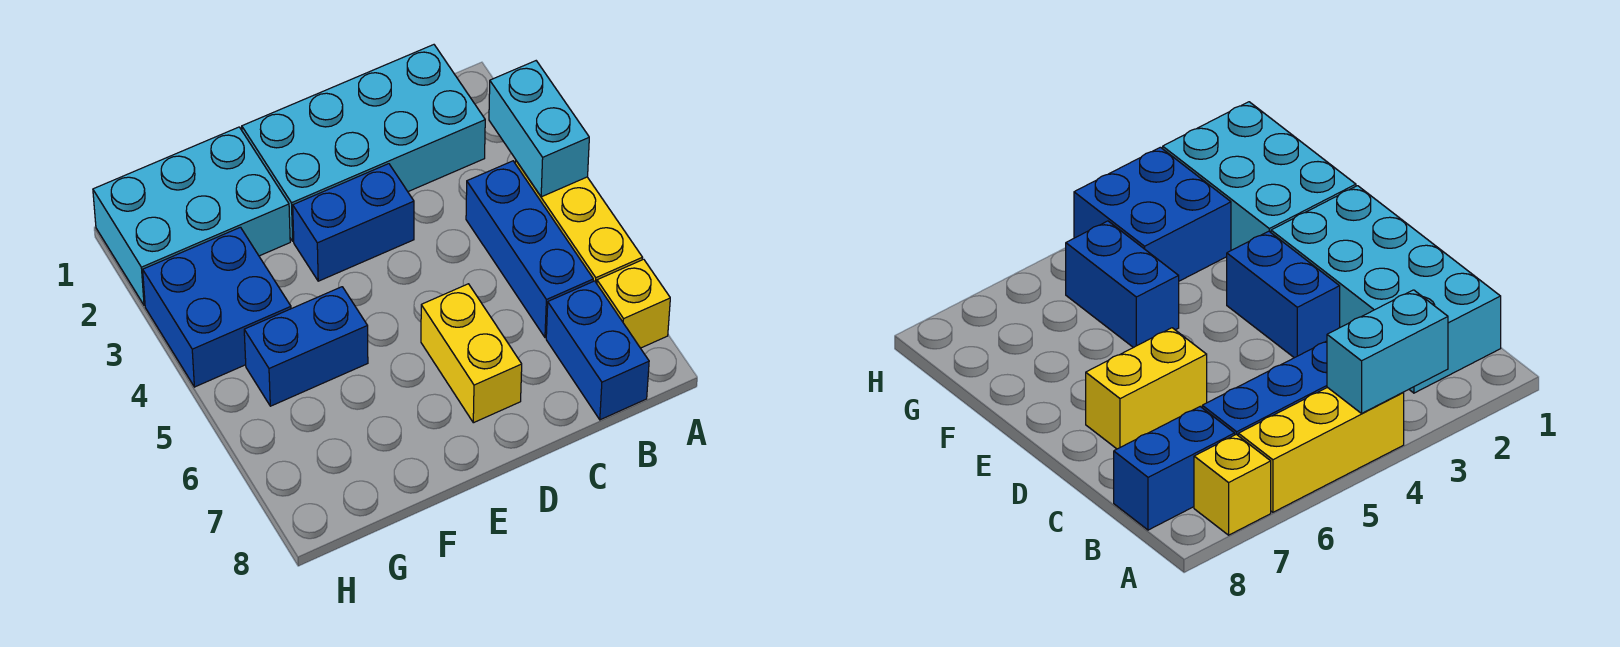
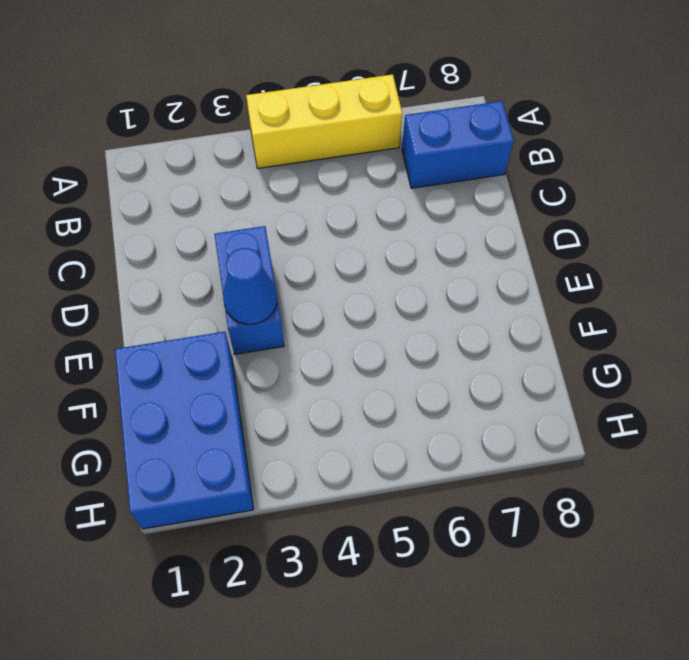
blue cone E3 level 2 -> none
blue brick F1:H2 level 1 -> cyan brick F1:H2 level 1
none -> yellow brick A7 level 1
none -> cyan brick B1:E2 level 1

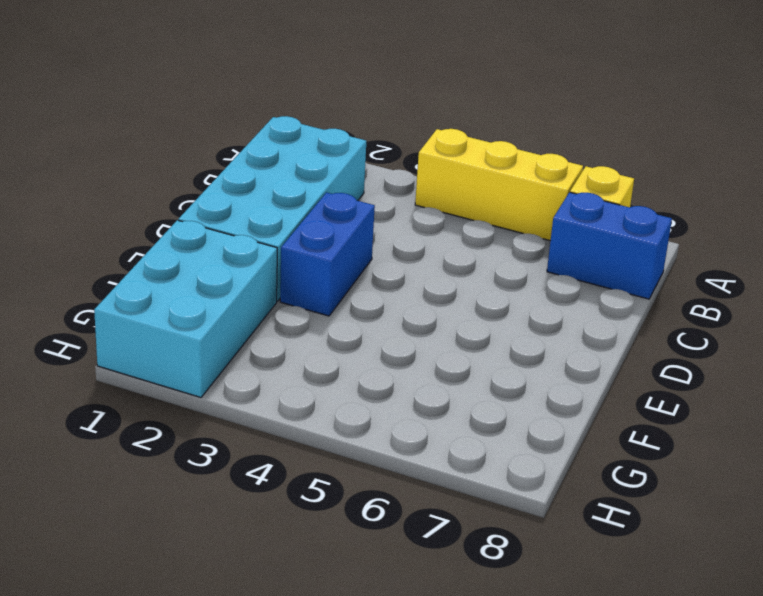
none -> blue brick B4:B6 level 1
none -> yellow brick D6:D7 level 1

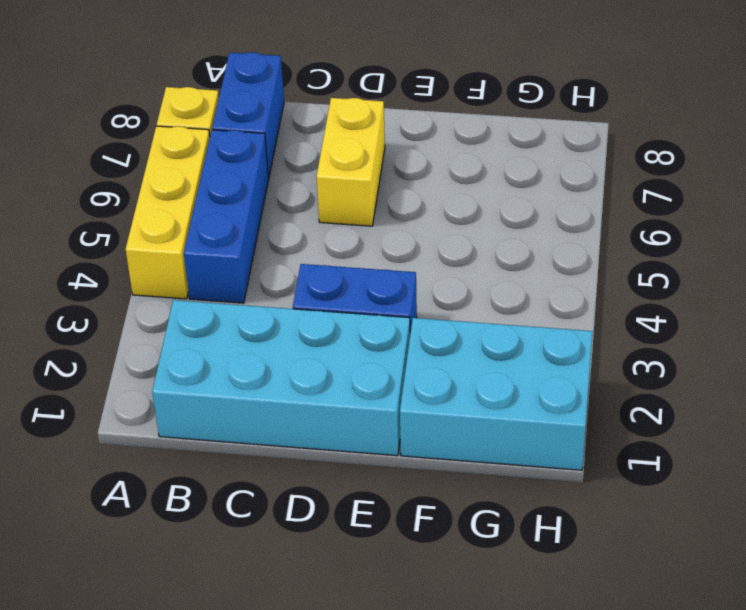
none -> blue brick F5:G5 level 1
none -> blue brick G3:H4 level 1

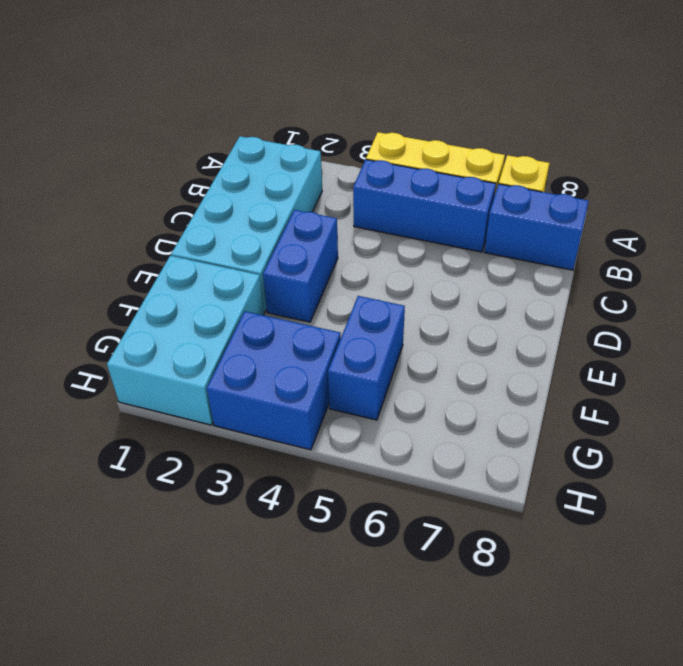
none -> yellow brick D6:D7 level 1
none -> cyan brick A3:A4 level 2

